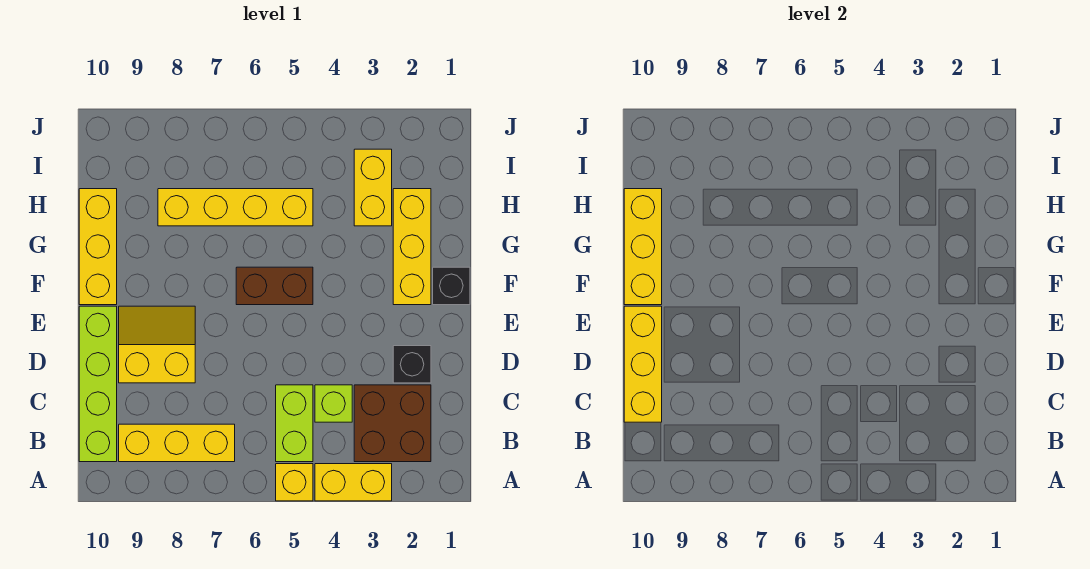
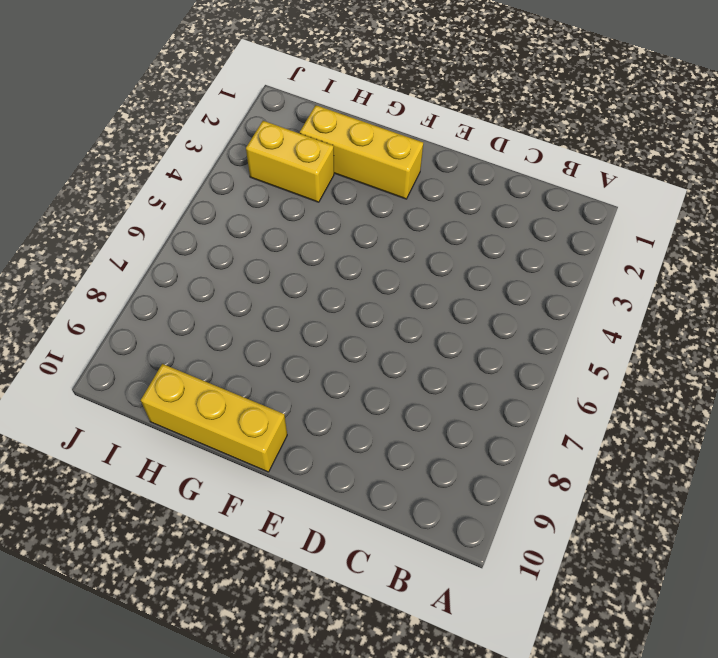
none -> yellow brick A3:A4 level 1
none -> yellow brick A5 level 1
none -> brown brick B2:C3 level 1

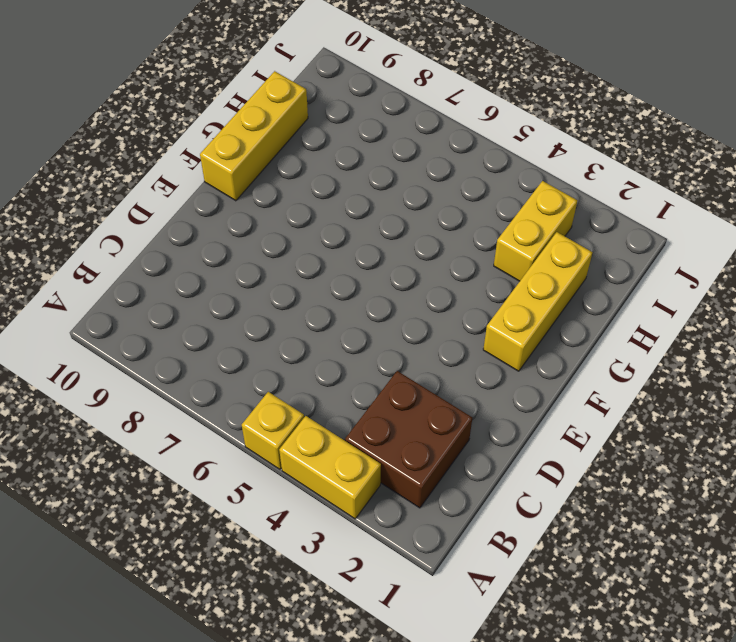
none -> lime brick B5:C5 level 1
none -> yellow brick B7:B9 level 1
none -> lime brick B10:E10 level 1

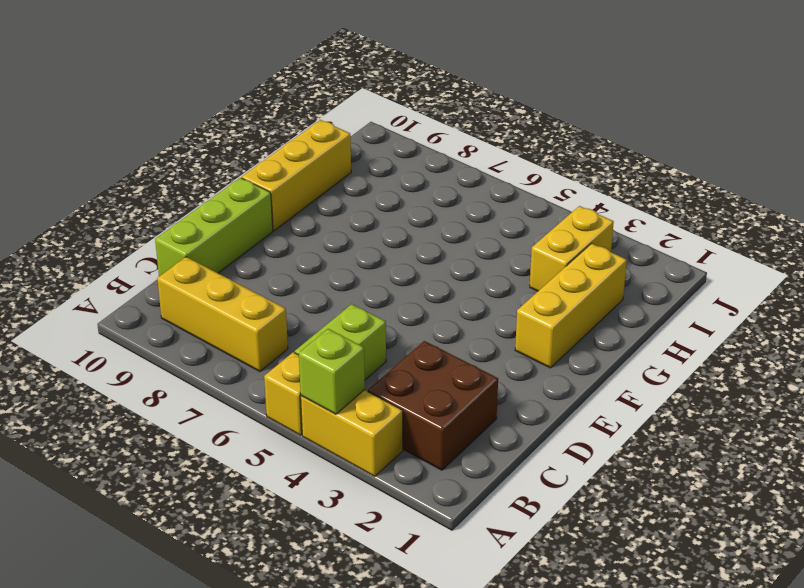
lime brick A4 level 2 -> lime brick C4 level 1
lime brick C10:E10 level 1 -> lime brick B10:E10 level 1
none -> black brick D2 level 1
none -> yellow slope D8:E9 level 1 top D
none -> black brick F1 level 1

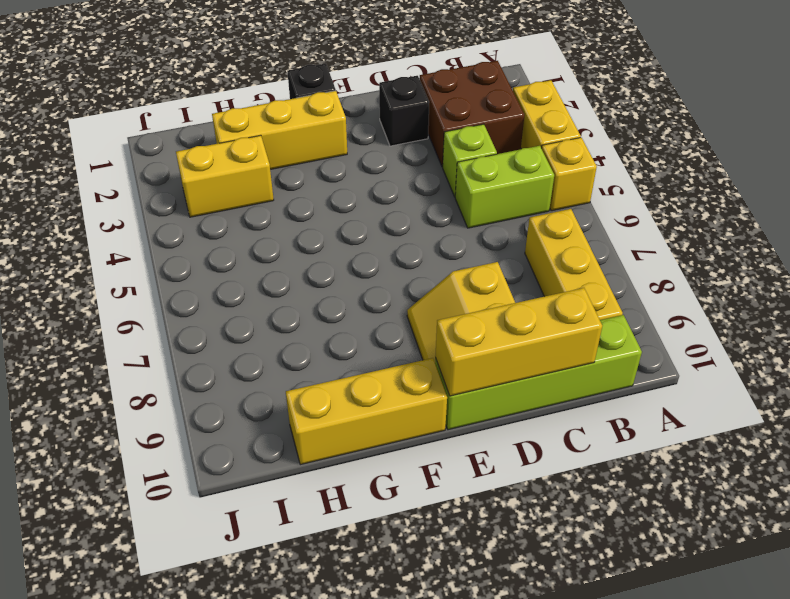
none -> brown brick F5:F6 level 1
none -> yellow brick H5:H8 level 1
none -> yellow brick F10:H10 level 2

